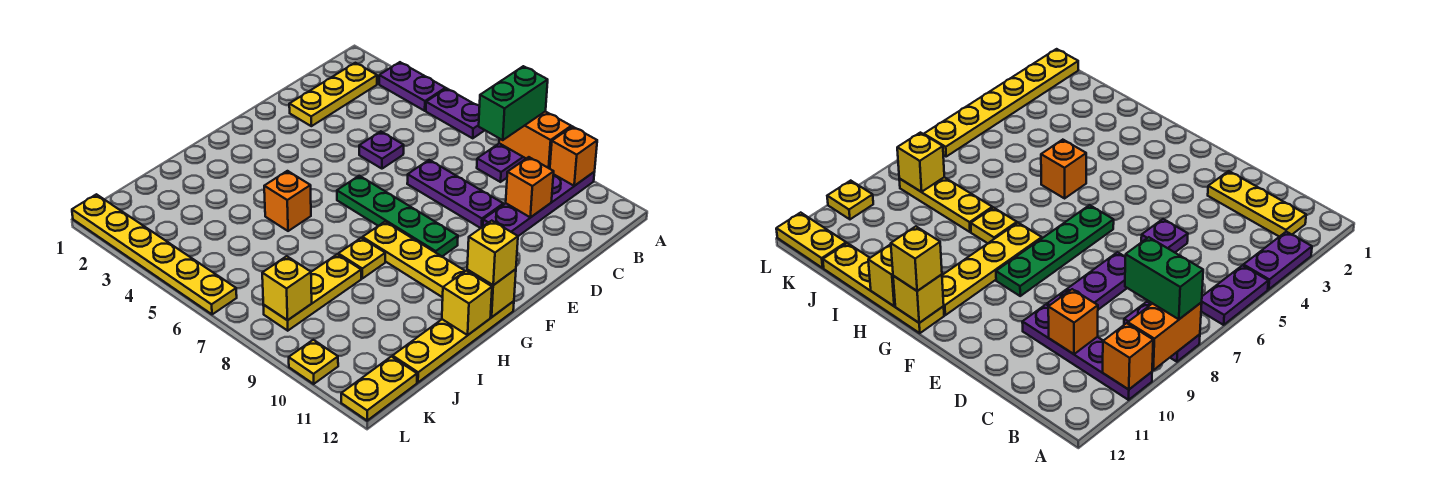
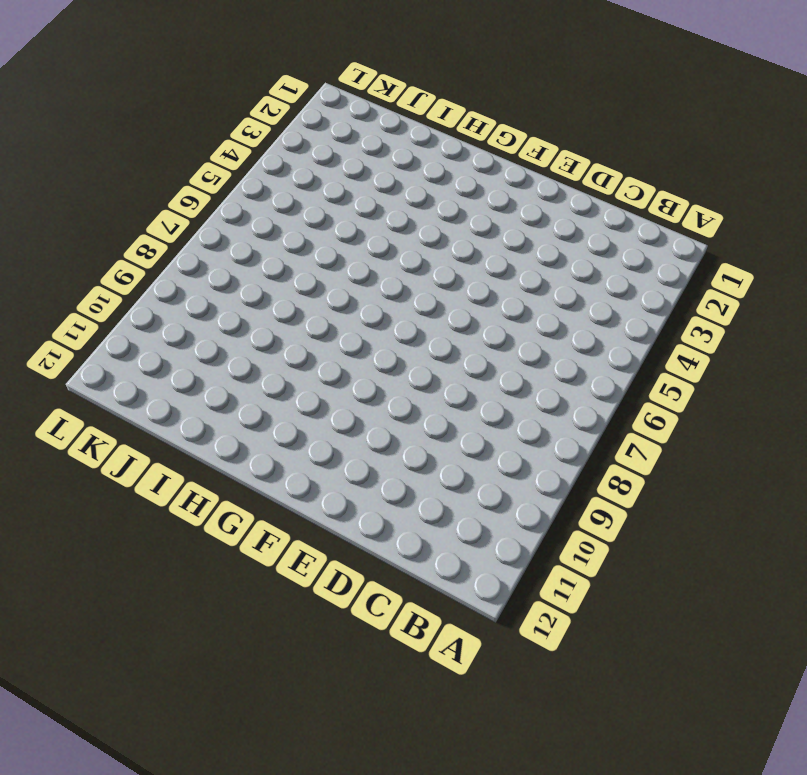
none -> purple plate A3:A4 level 1
none -> purple plate A5:A6 level 1
none -> purple plate A8:B8 level 1

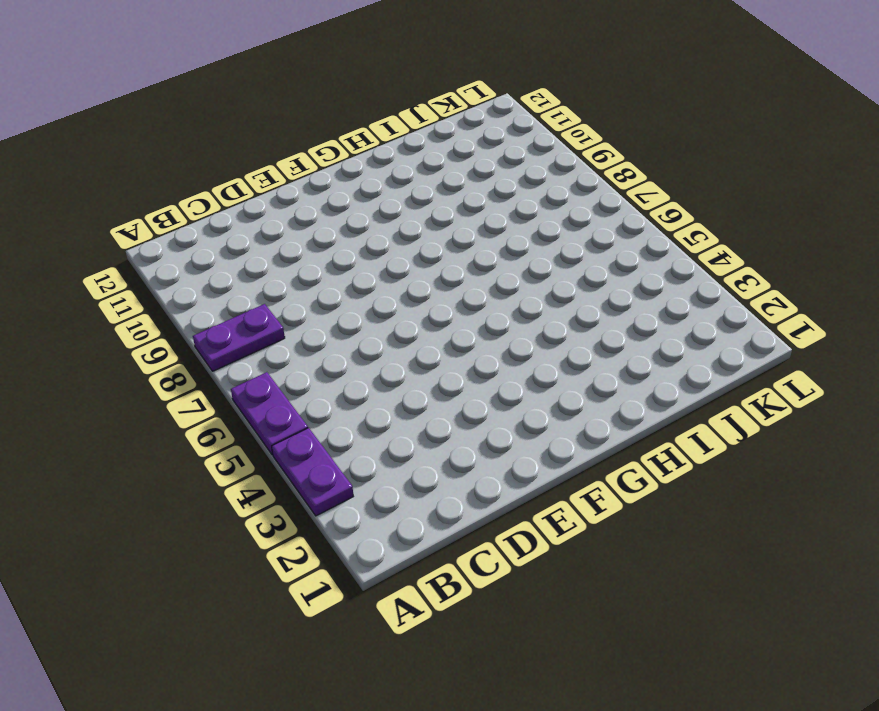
none -> purple plate A10:D10 level 1
none -> yellow plate B2:D2 level 1
none -> purple plate D5 level 1

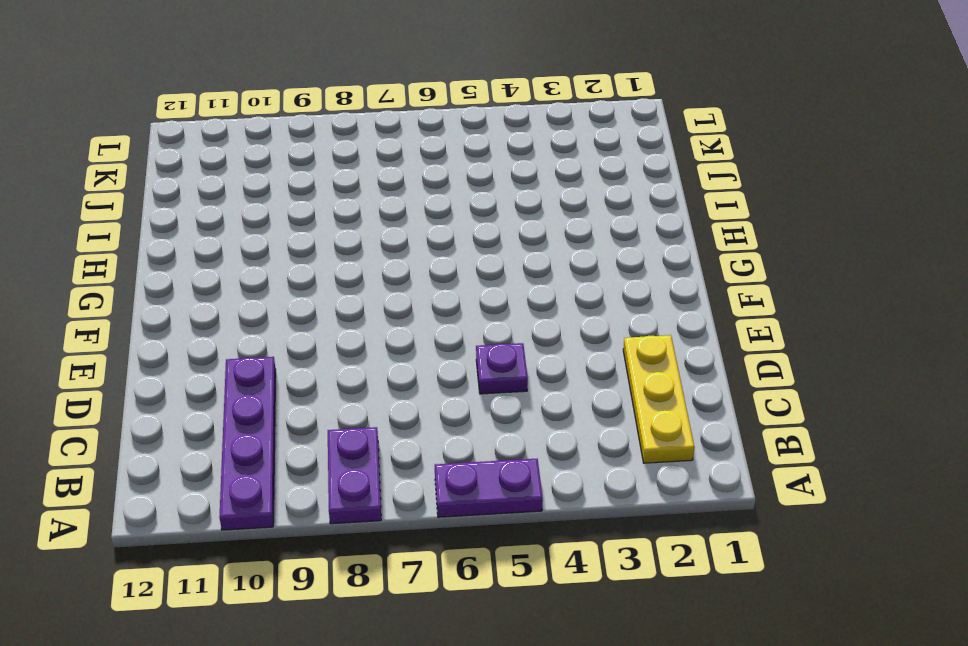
none -> purple plate A3:A4 level 1
none -> purple plate D7:D9 level 1
none -> green plate F6:F9 level 1

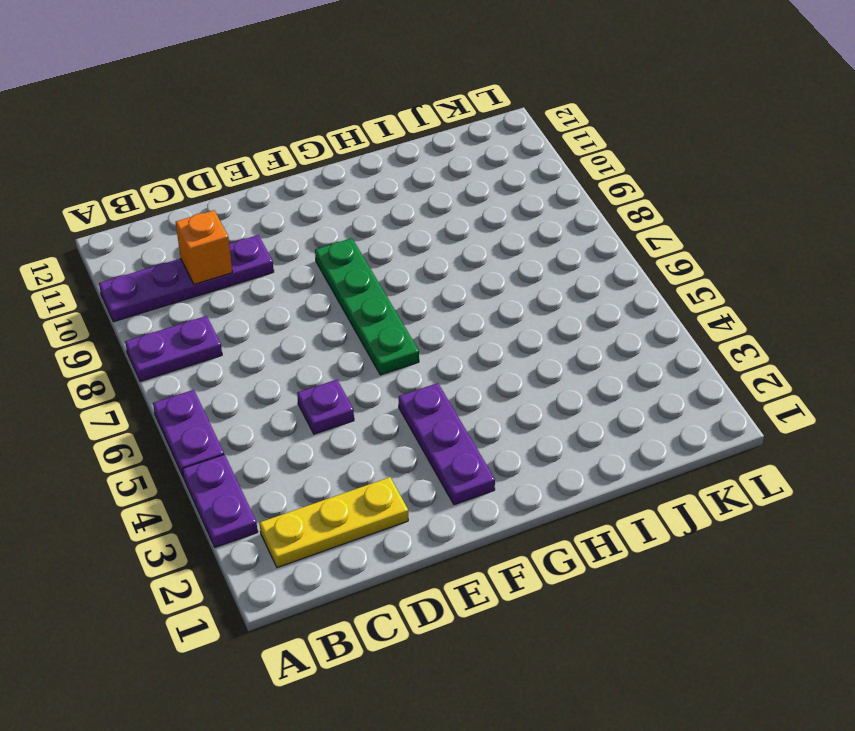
purple plate F2:F4 level 1 -> purple plate D7:D9 level 1
none -> yellow plate G8:G11 level 1
none -> yellow plate G12:J12 level 1
none -> orange brick H5 level 1

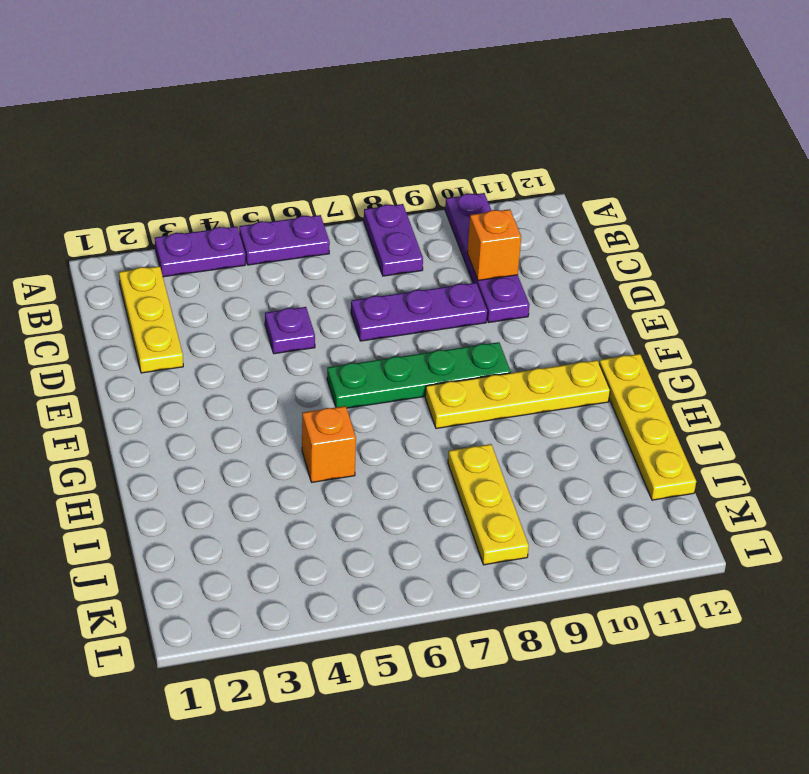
none -> yellow plate H8 level 1
none -> yellow plate K12:L12 level 1
none -> yellow plate L1:L6 level 1

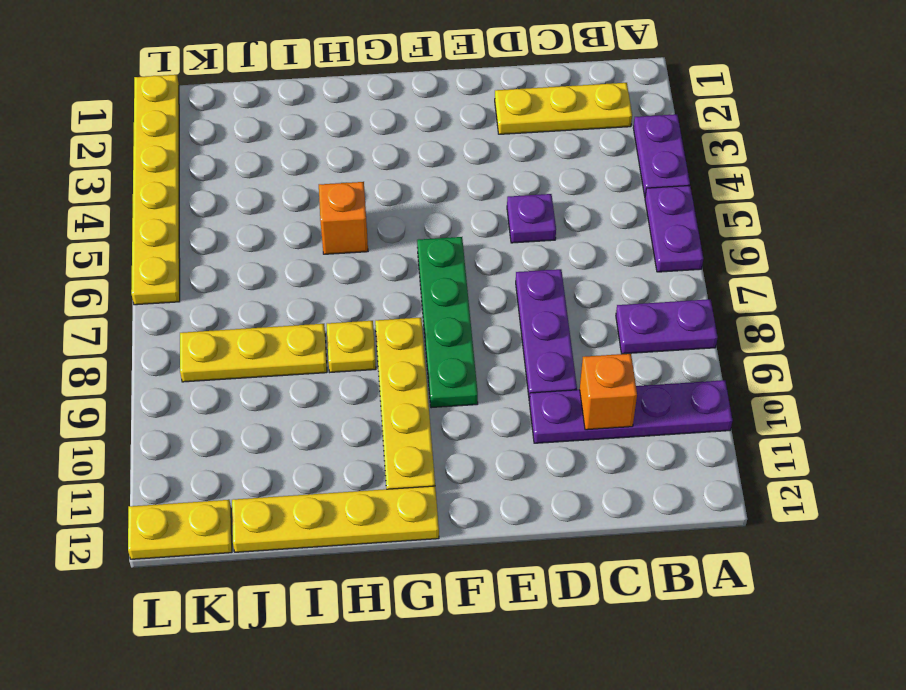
none -> yellow plate L10 level 1
none -> orange brick A8:A9 level 2
none -> orange brick A10 level 2

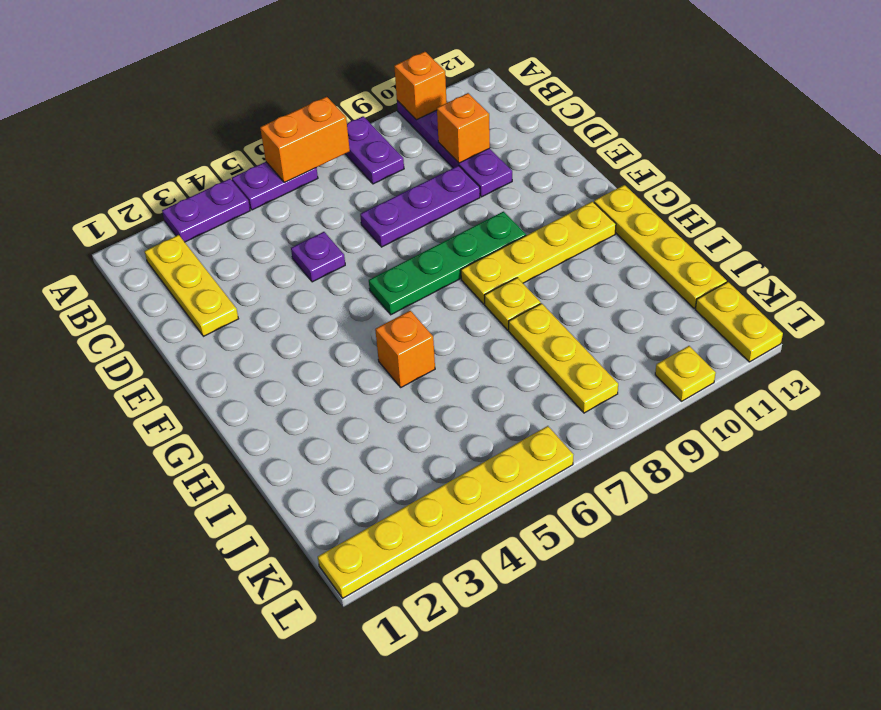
orange brick A6:A7 level 2 -> orange brick A8:A9 level 2
none -> yellow brick G12 level 2
none -> yellow brick H12 level 2
none -> yellow brick K8 level 2

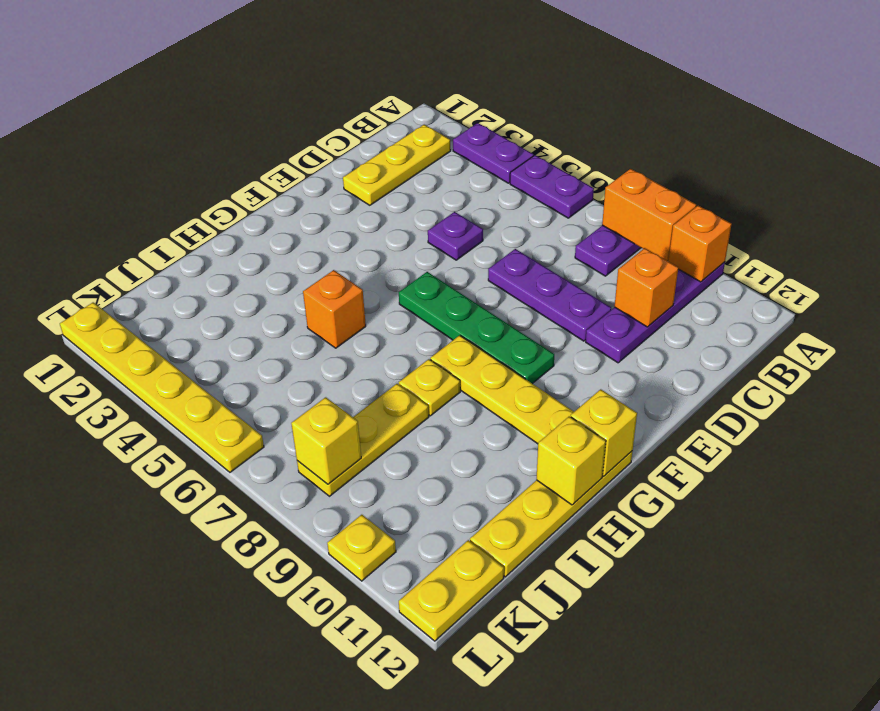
none -> green brick A8:B8 level 3
none -> yellow brick G12 level 3

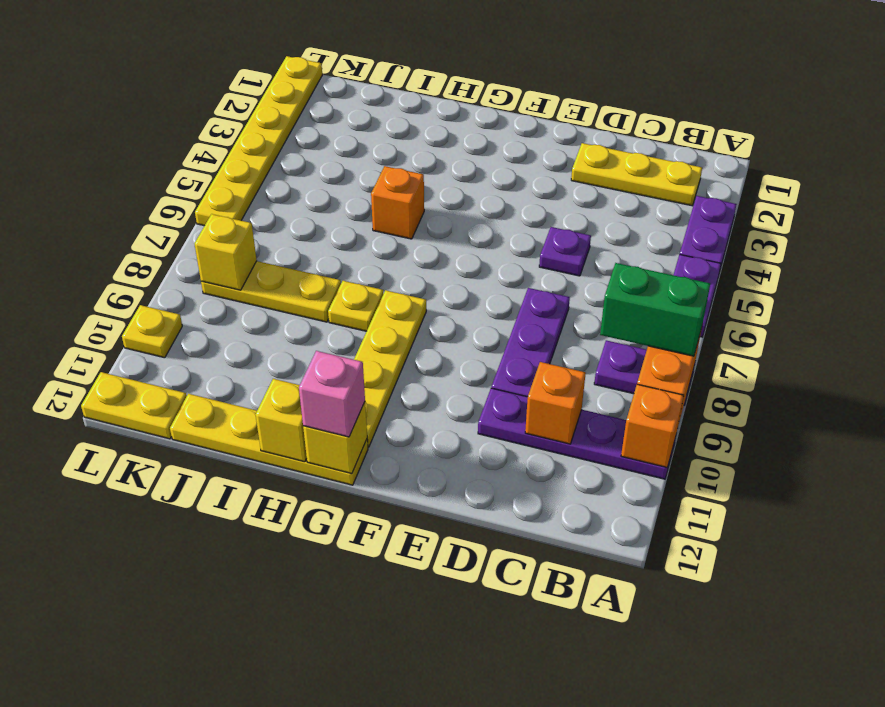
pink brick G12 level 3 -> yellow brick G12 level 3
none -> green plate F6:F9 level 1

